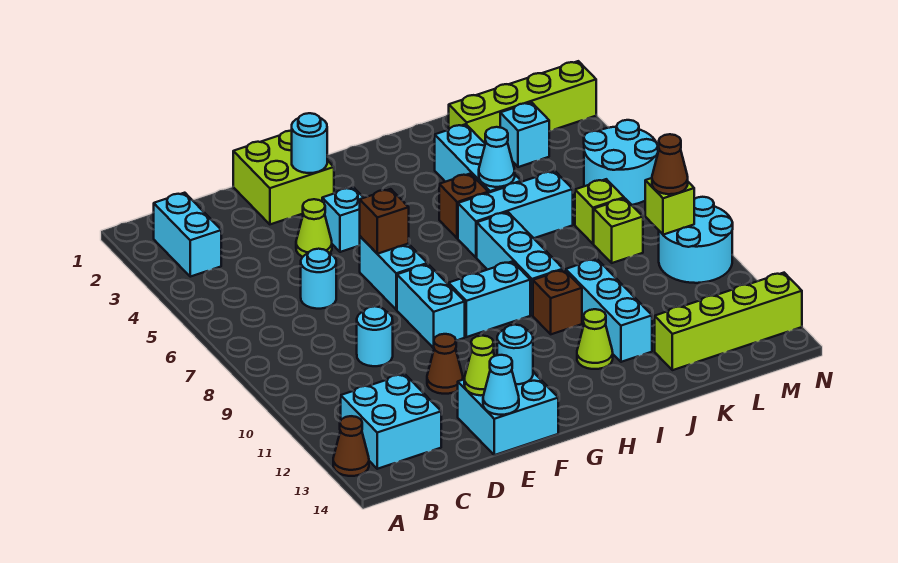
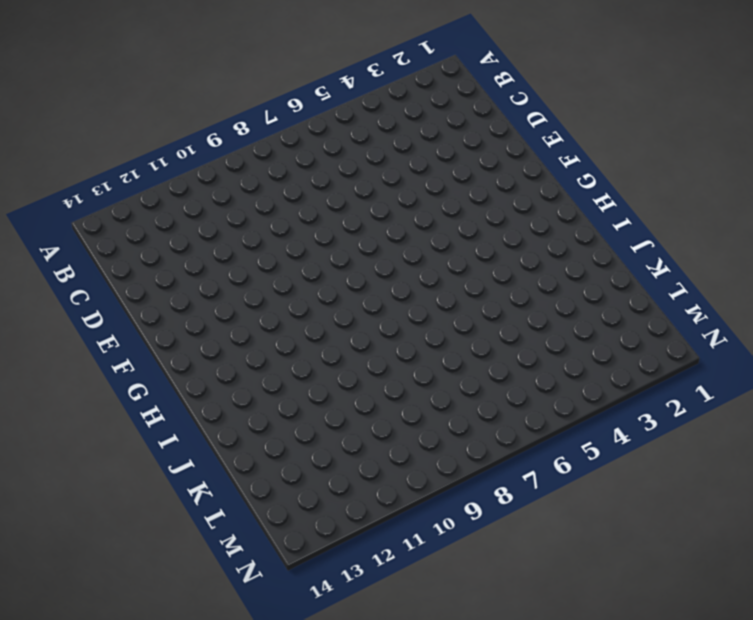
none -> brown cone A13 level 1
none -> cyan brick B2:B3 level 1
none -> cyan brick B12:C13 level 1
none -> cyan round brick D6 level 1

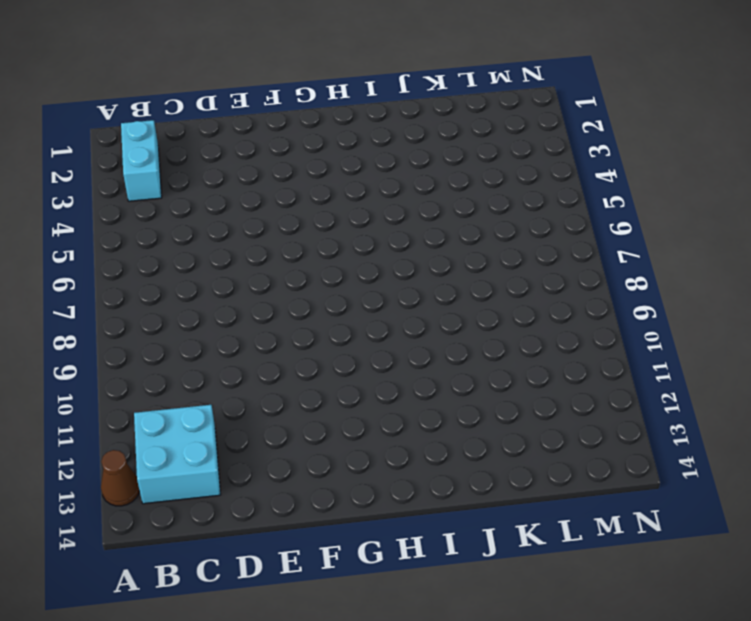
none -> cyan round brick D6 level 1
none -> cyan round brick D9 level 1
none -> lime brick E1:F2 level 1
none -> lime cone E4 level 1

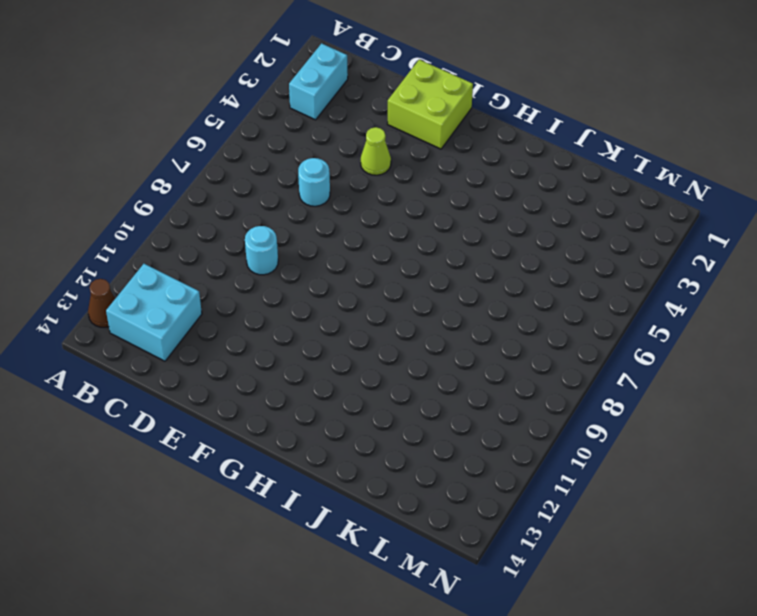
none -> brown cone E11 level 1
none -> cyan brick E13:F14 level 1
none -> cyan brick F4 level 1
none -> cyan brick F6:F7 level 1

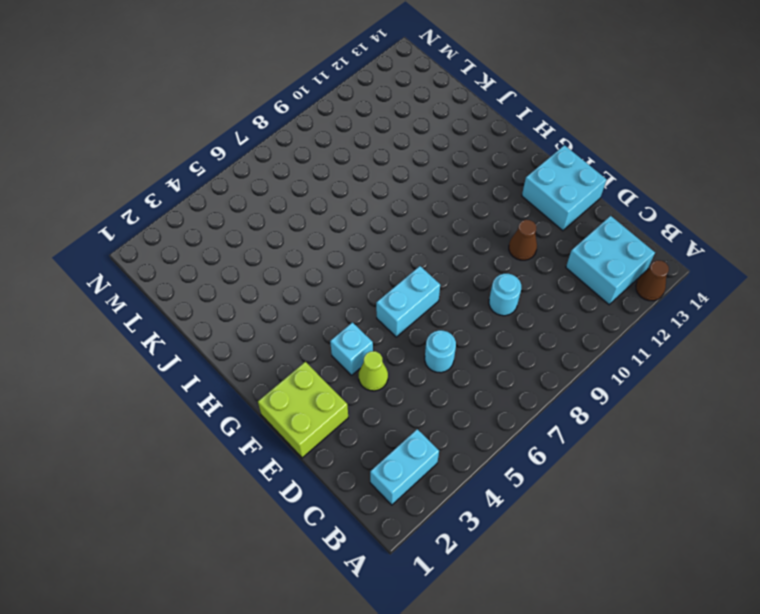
none -> cyan brick F8:F9 level 1
none -> cyan brick G9:H9 level 1
none -> brown brick I5 level 1
none -> cyan brick I6:K6 level 1

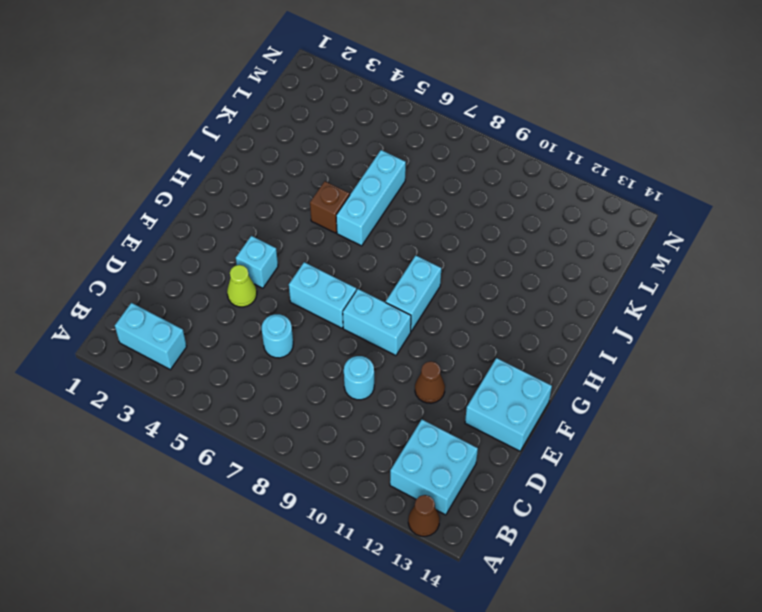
none -> lime brick E1:F2 level 1
none -> cyan brick I7:I9 level 1
none -> brown brick I10 level 1
none -> lime cone I12 level 1

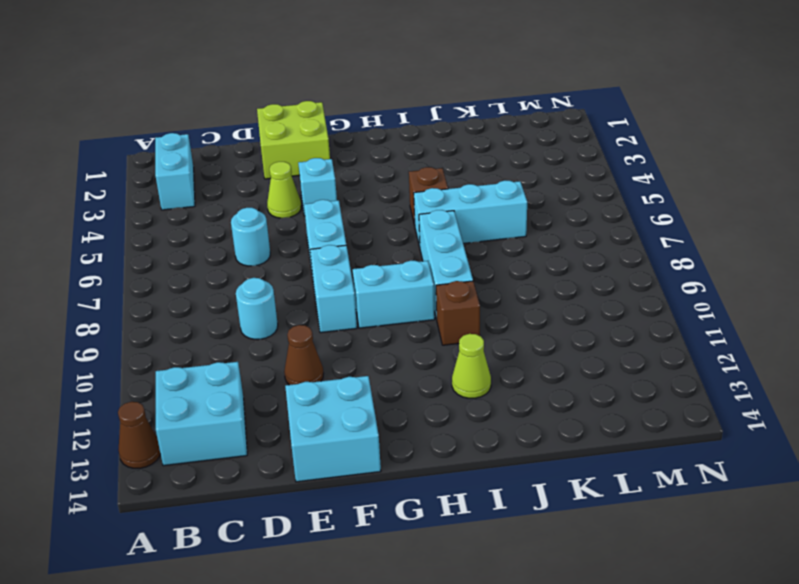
none -> cyan brick J3:J5 level 1
none -> cyan brick J10:J12 level 1
none -> lime brick K2:N2 level 1
none -> lime brick K13:N13 level 1

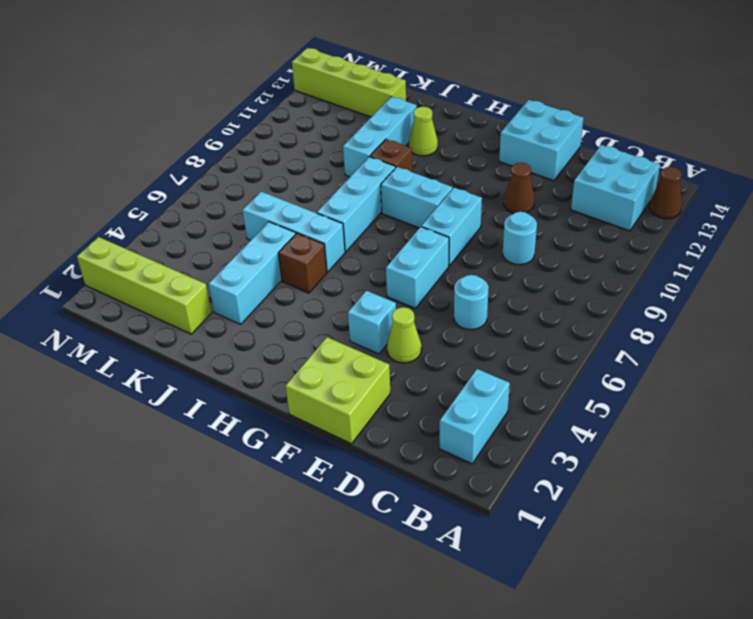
none -> cyan brick L3 level 1
none -> lime brick L7 level 1
none -> lime brick L8 level 1
none -> cyan round brick M5:N6 level 1

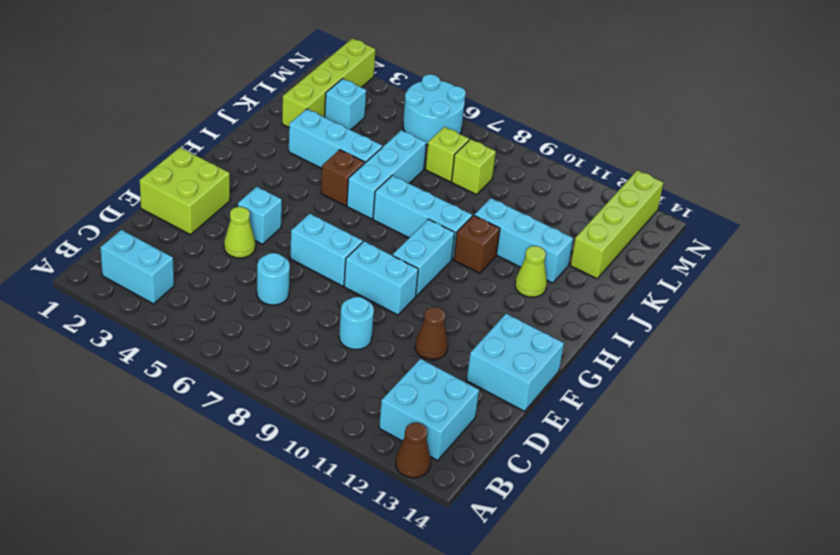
none -> cyan round brick M9:N10 level 1
none -> lime cone E13 level 2
none -> cyan cone E14 level 2
none -> cyan round brick F2 level 2

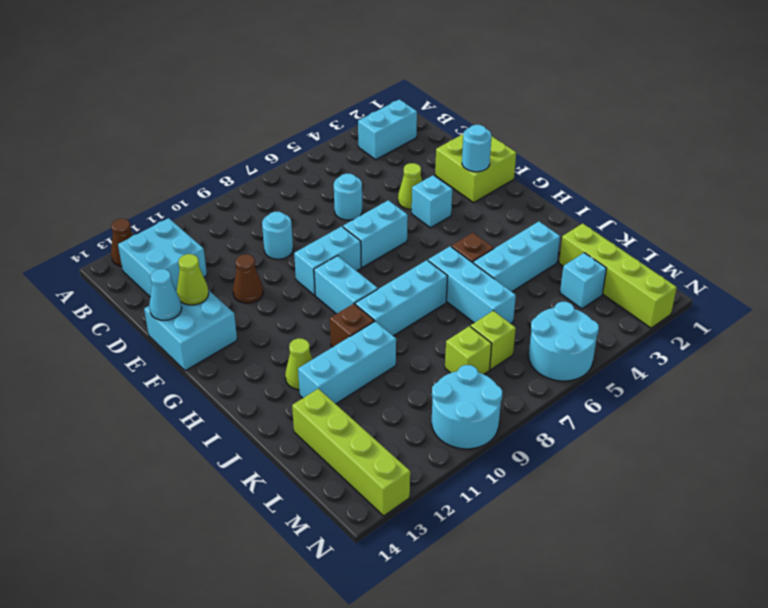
none -> brown brick F6 level 2
none -> cyan round brick F13 level 2
none -> cyan cone J5 level 2
none -> lime brick M9 level 2

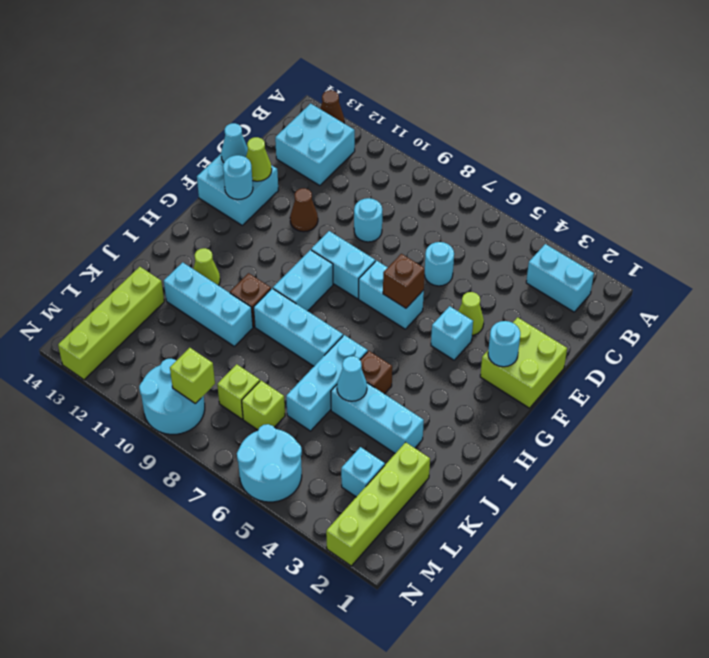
none -> brown cone M9 level 3

